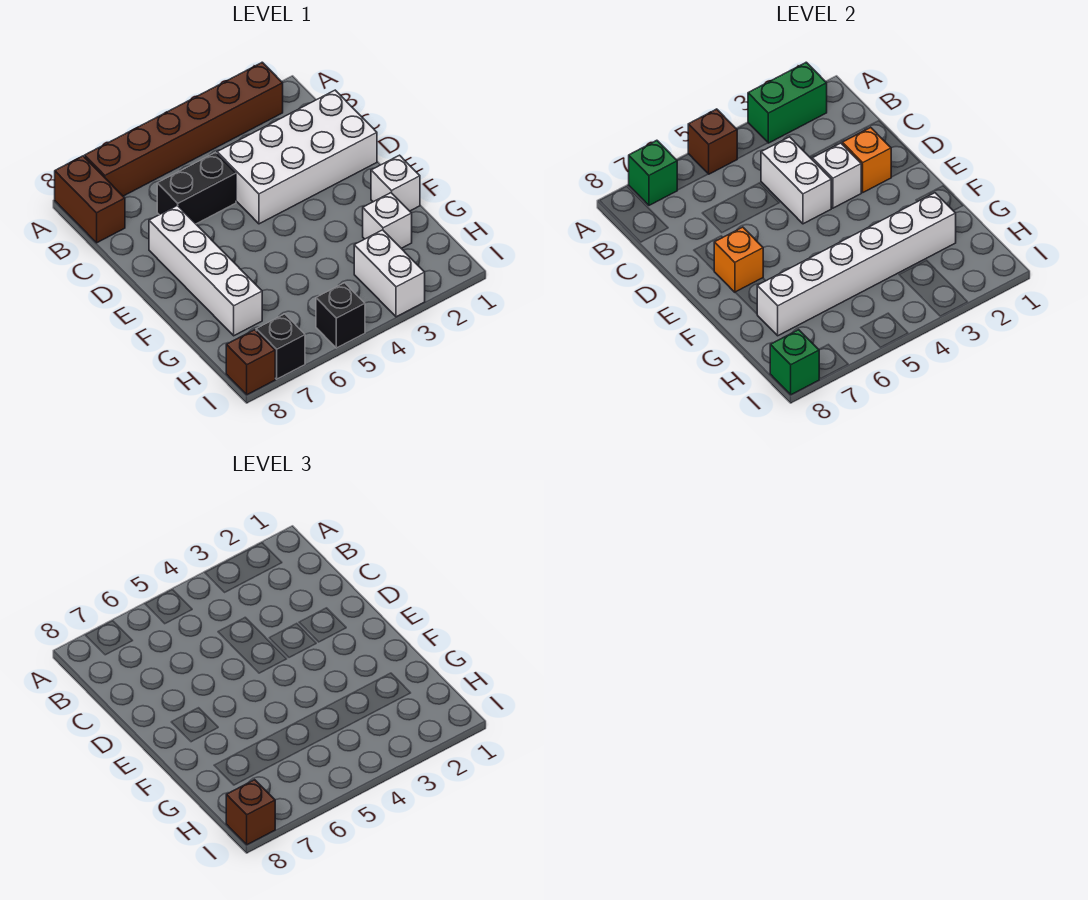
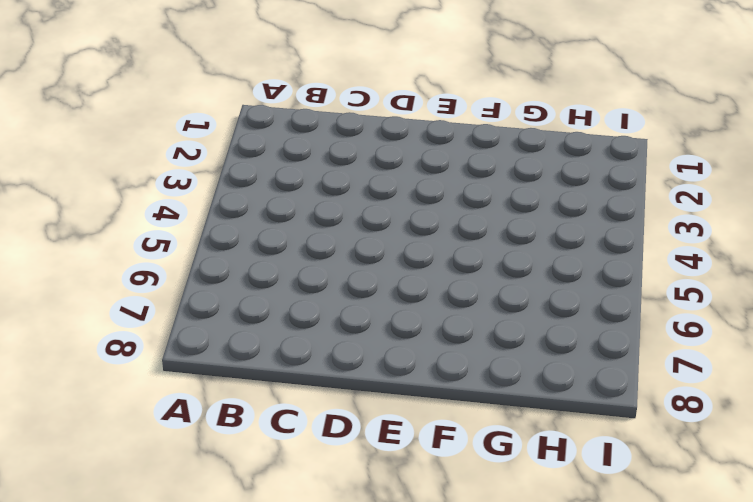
none -> brown brick A2:A7 level 1
none -> brown brick A8:B8 level 1
none -> white brick C1:D4 level 1

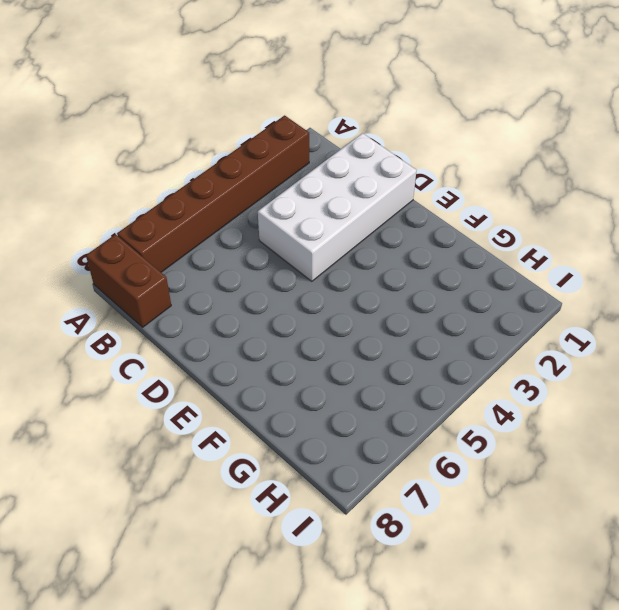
none -> black brick C5:C6 level 1
none -> white brick D7:G7 level 1
none -> white brick F1 level 1

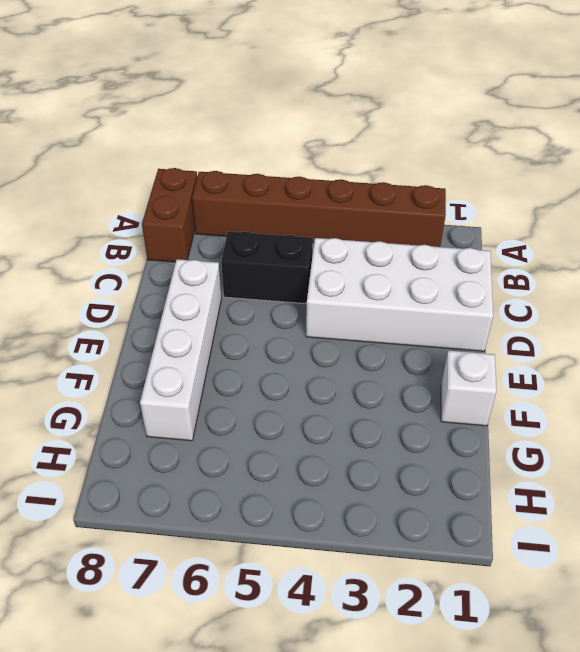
none -> white brick G2 level 1
none -> white brick H3:I3 level 1
none -> black brick I5 level 1

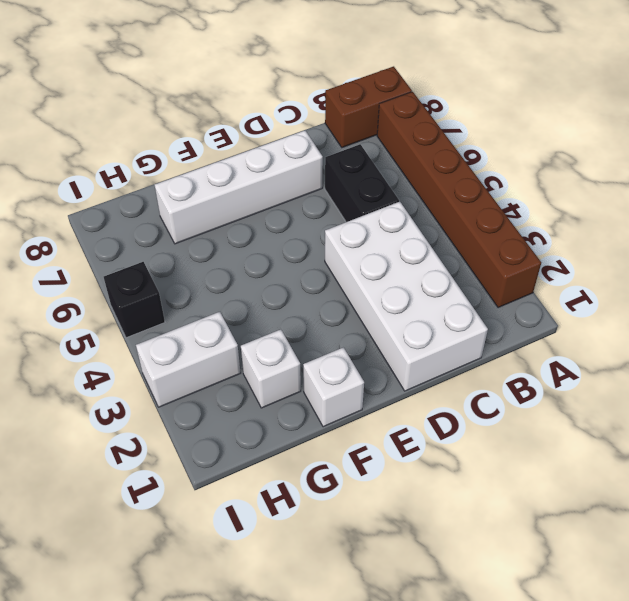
none -> black brick I7 level 1
none -> brown brick I8 level 1
none -> green brick A2:A3 level 2

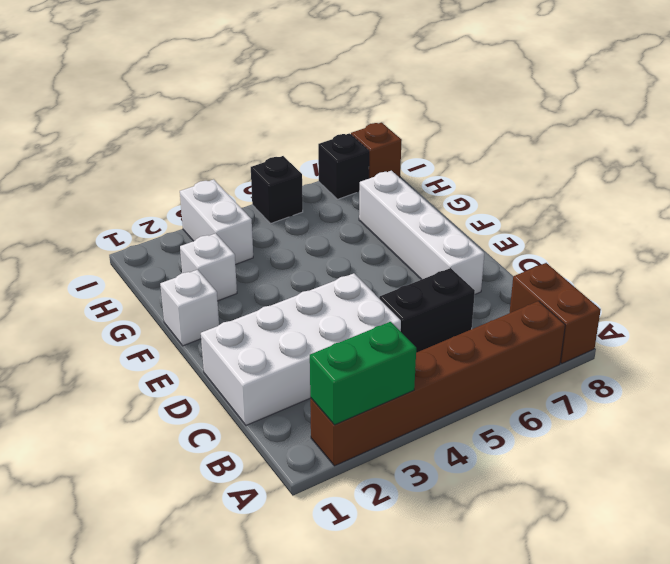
none -> brown brick A5 level 2
none -> green brick A7 level 2
none -> white brick C4:D4 level 2

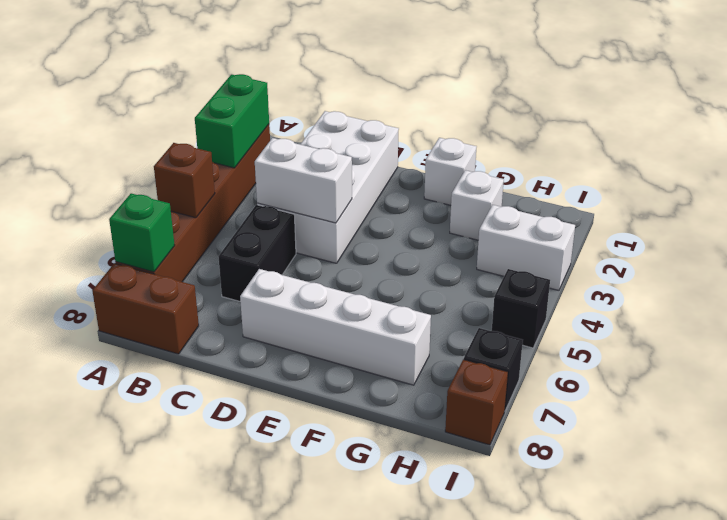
none -> orange brick D2 level 2
none -> white brick D3 level 2
none -> orange brick E7 level 2

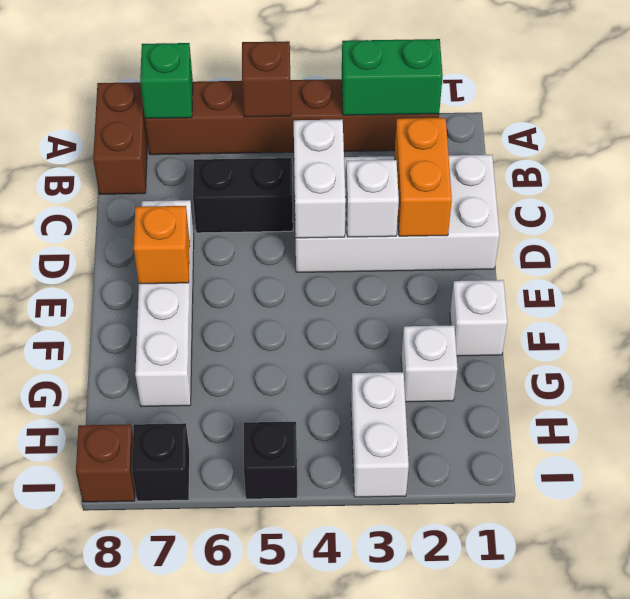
orange brick C2:D2 level 2 -> orange brick D2 level 2
none -> white brick G2:G7 level 2
none -> green brick I8 level 2
none -> brown brick I8 level 3

